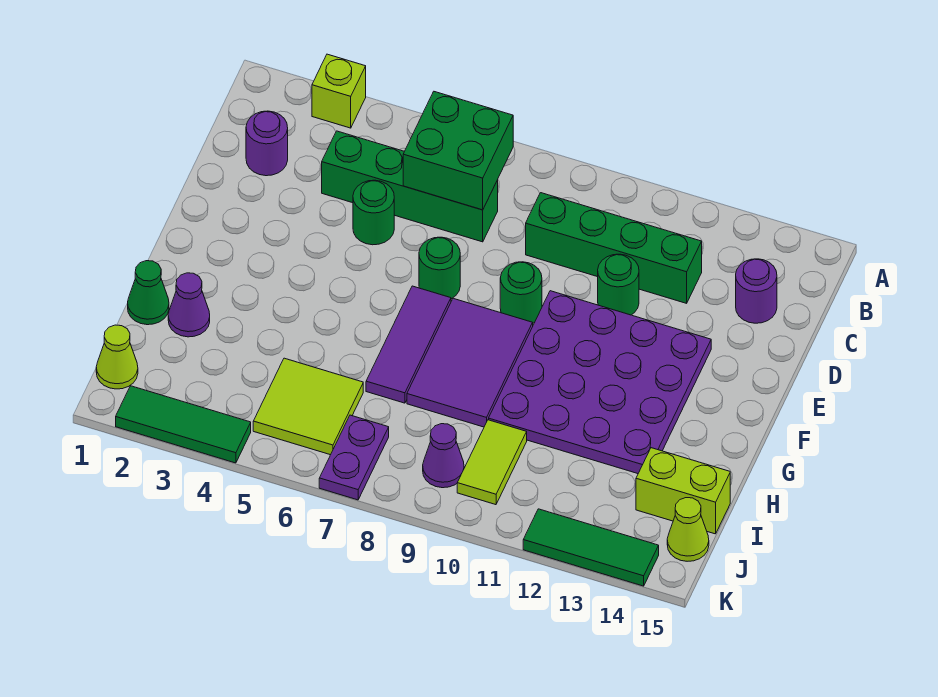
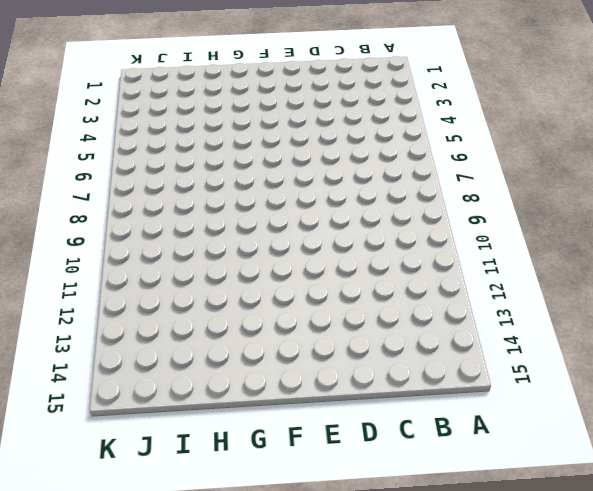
none -> lime brick A3 level 1
none -> purple round brick C2 level 1
none -> green brick C4:C7 level 1

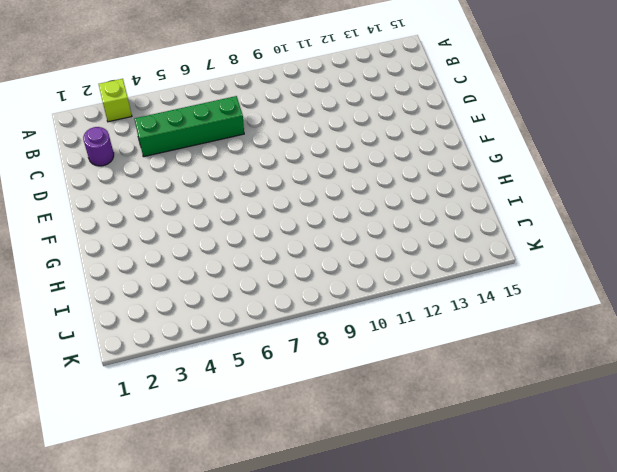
none -> green brick C9:C12 level 1
none -> purple round brick C14 level 1
none -> green round brick D5 level 1

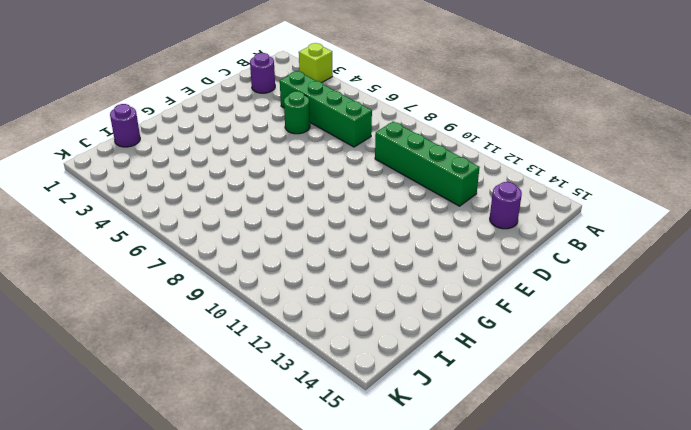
purple round brick I1 level 1 -> none
none -> green round brick D11 level 1
none -> green round brick E7 level 1
none -> green round brick E9 level 1

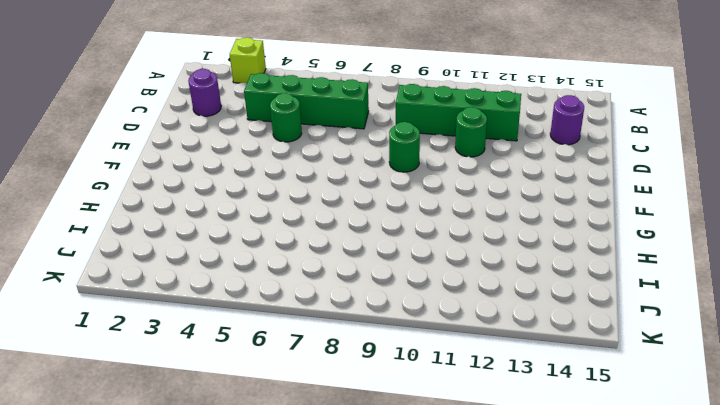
none -> green round brick E7 level 1
none -> purple plate E10:H13 level 1
none -> purple tile F7:H7 level 1

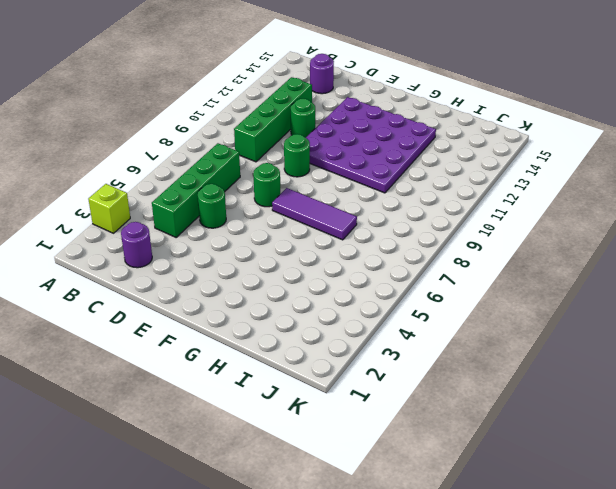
none -> purple tile F8:H9 level 1
none -> green cone H1 level 1
none -> purple cone H2 level 1

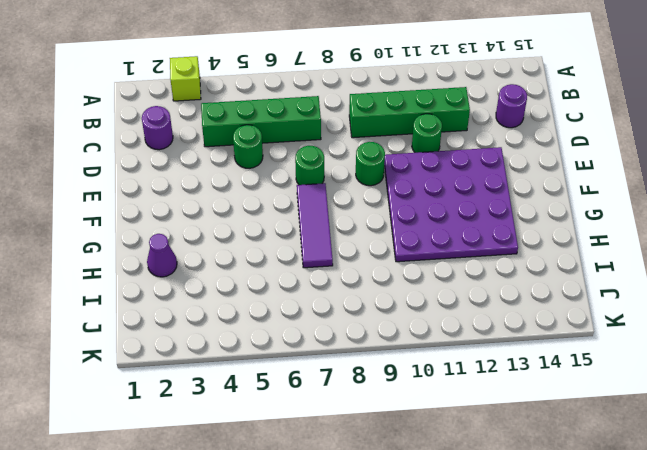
none -> purple tile F8:H9 level 1
none -> green cone H1 level 1
none -> lime tile I5:J6 level 1

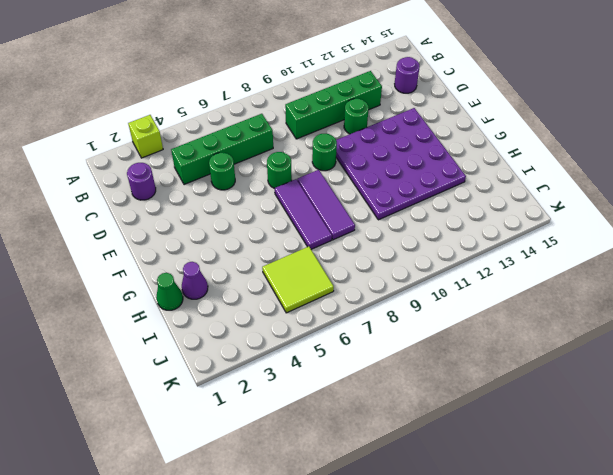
purple tile F8:H8 level 1 -> purple tile F8:H9 level 1
none -> lime tile I10:J10 level 1
none -> lime brick I14:I15 level 1
none -> lime cone J1 level 1

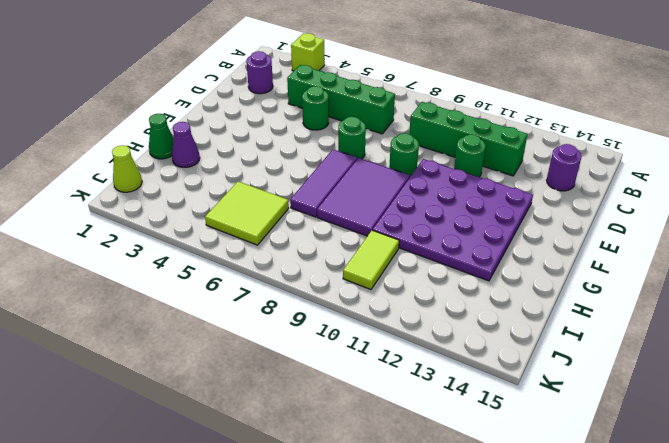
none -> lime brick I14:I15 level 1
none -> purple plate J7:K7 level 1
none -> purple cone J9 level 1

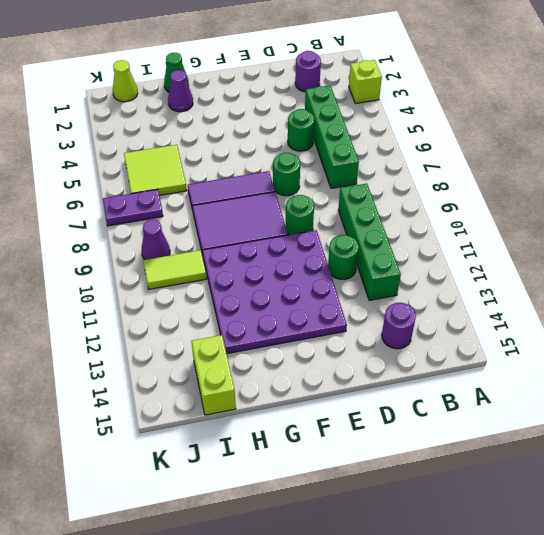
none -> lime cone J15 level 1
none -> green tile K2:K4 level 1
none -> green tile K12:K14 level 1

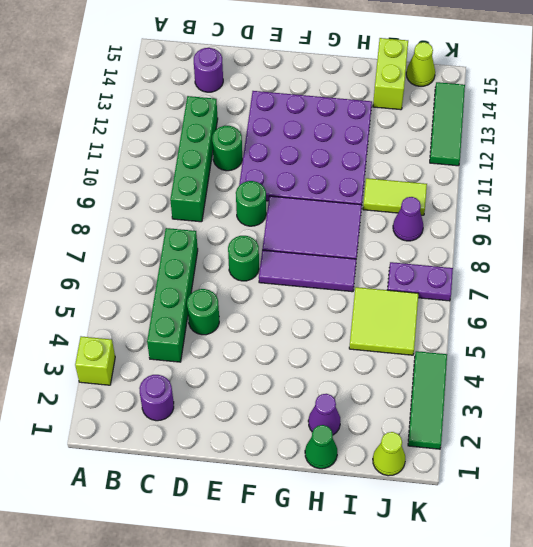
none -> green brick B6:C7 level 2

